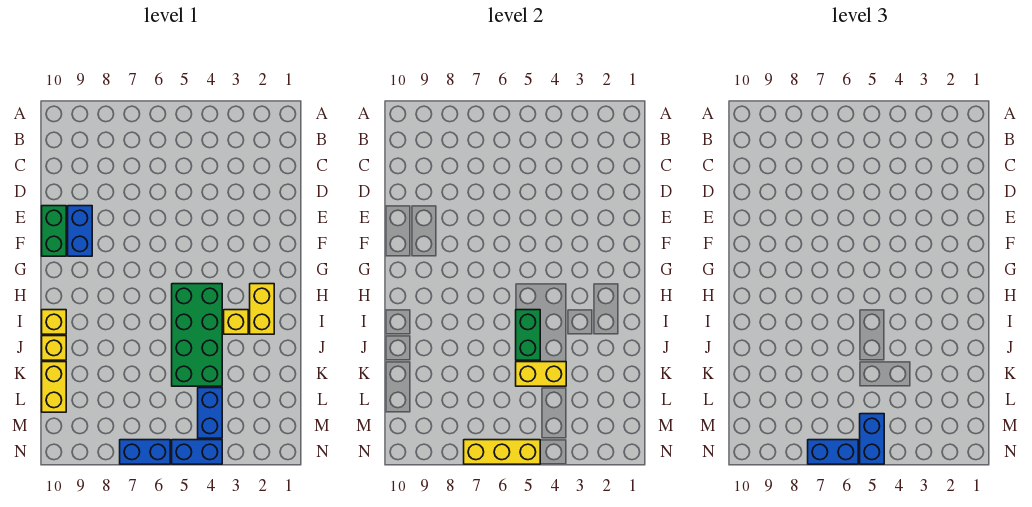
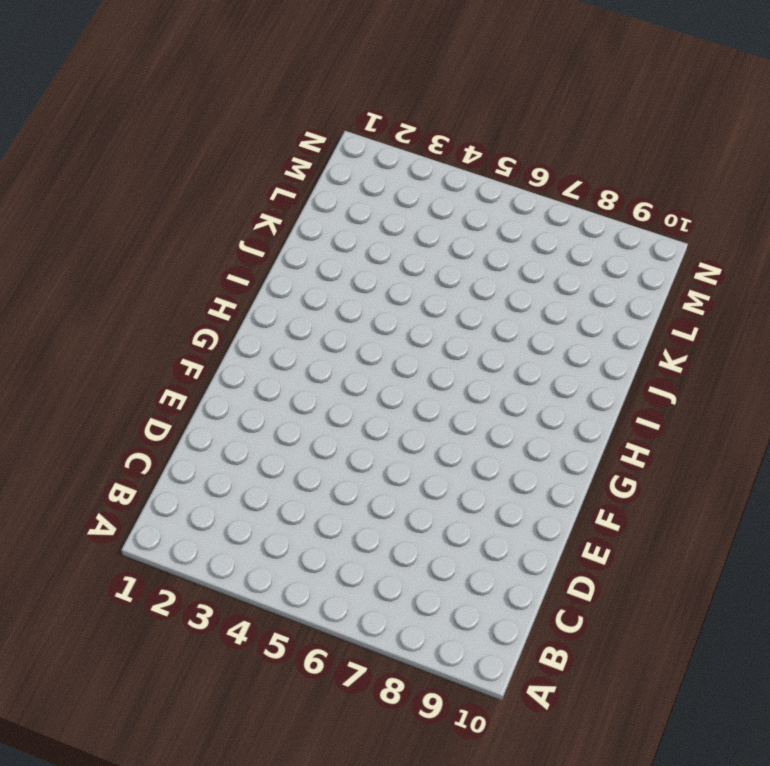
none -> blue brick E9:F9 level 1
none -> green brick E10:F10 level 1
none -> yellow brick H2:I2 level 1

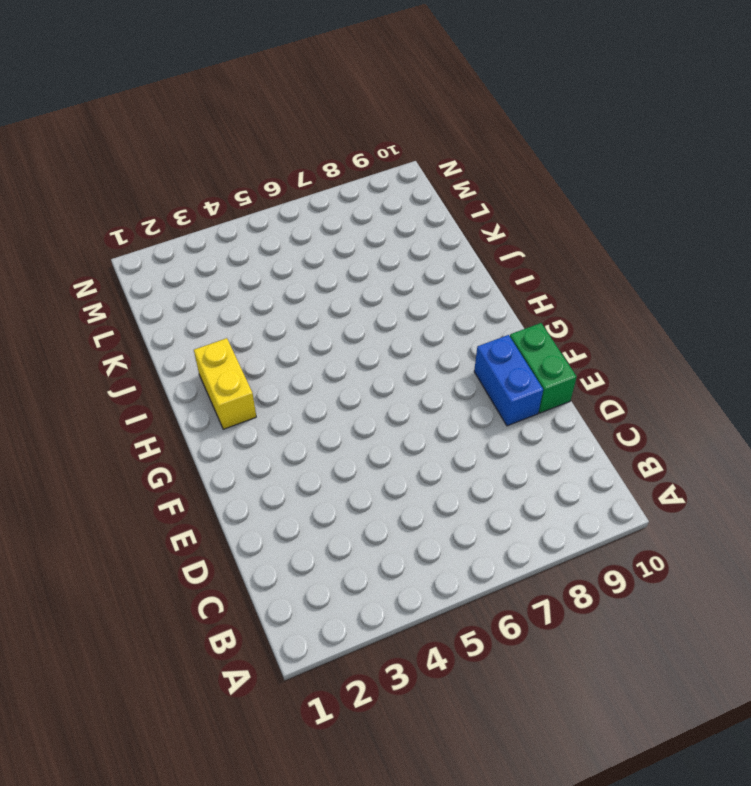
none -> green brick H4:K5 level 1
none -> yellow brick I3 level 1
none -> yellow brick I10 level 1

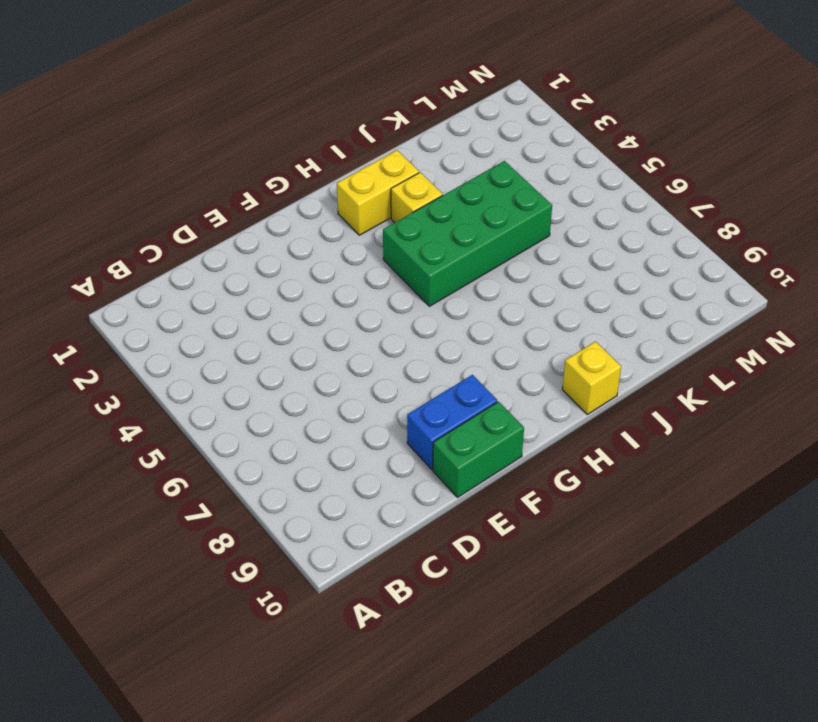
none -> yellow brick J10 level 1
none -> yellow brick K10:L10 level 1
none -> blue brick L4:M4 level 1

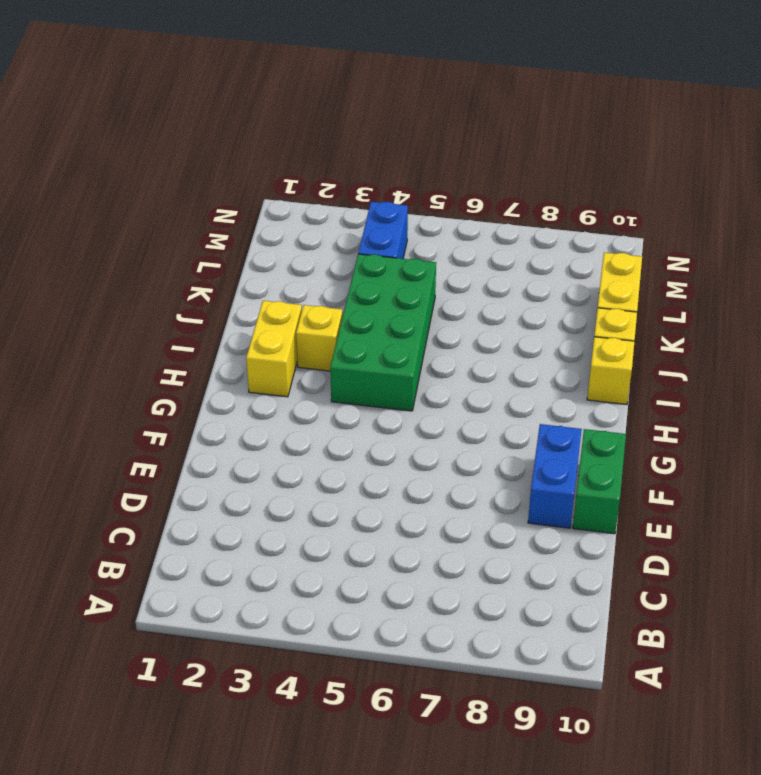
none -> blue brick N4:N5 level 1
none -> blue brick N6:N7 level 1
none -> green brick I5:J5 level 2

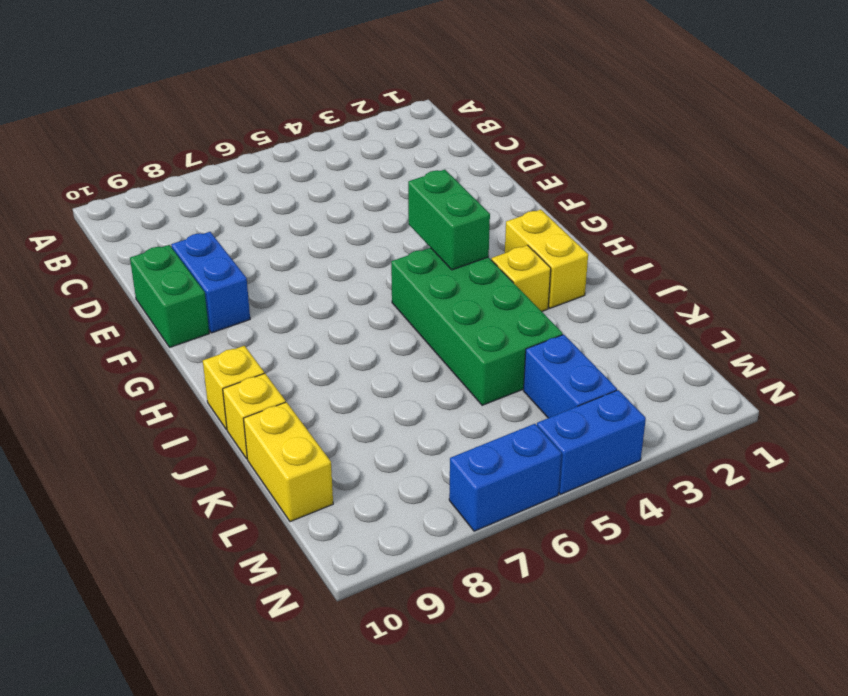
green brick G4:H4 level 2 -> green brick I5:J5 level 2
none -> yellow brick K4:K5 level 2
none -> yellow brick N5:N7 level 2
none -> blue brick M5:N5 level 3

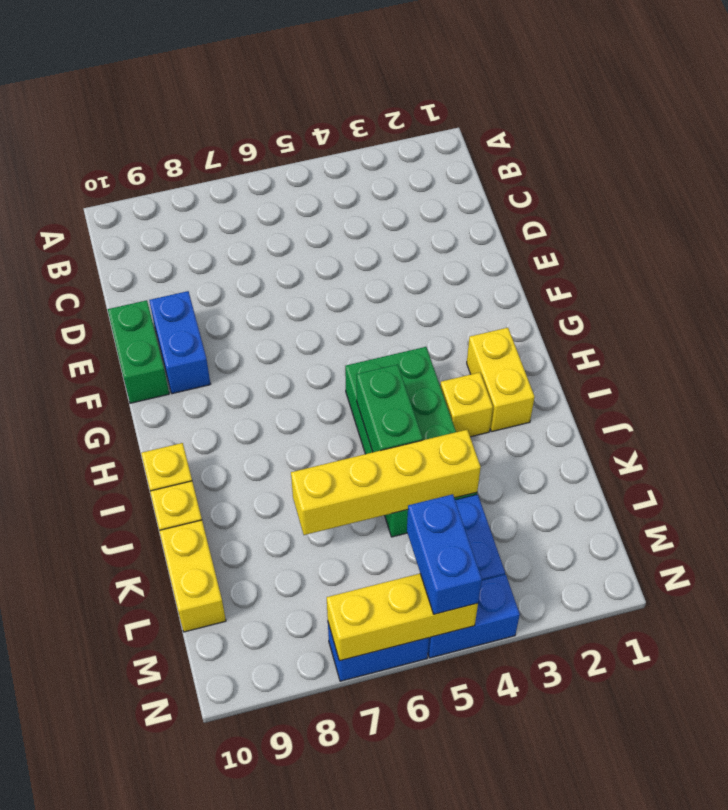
yellow brick K4:K7 level 2 -> yellow brick K4:K5 level 2
none -> blue brick N6:N7 level 3

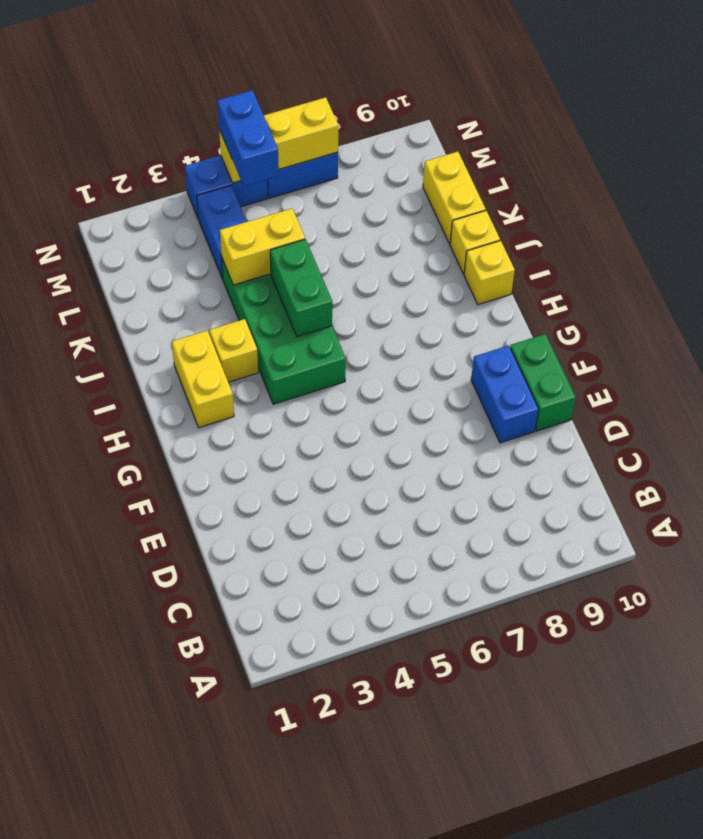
none -> blue brick N6:N7 level 3

